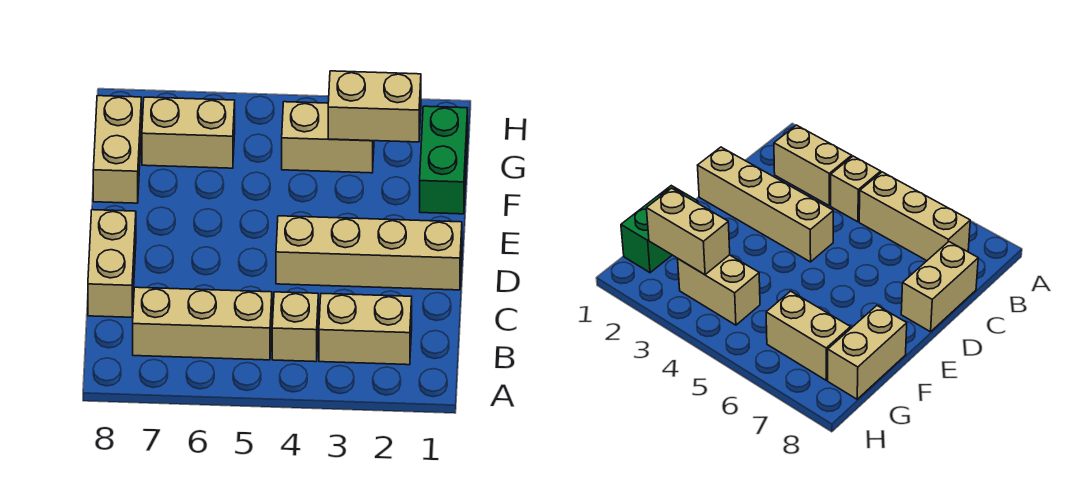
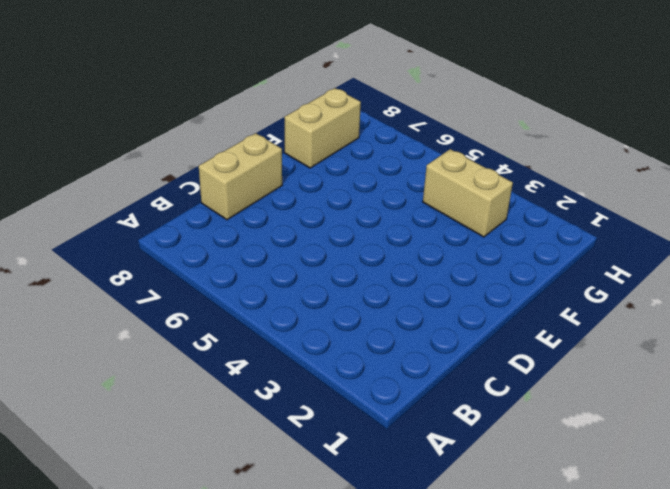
none -> tan brick B2:B3 level 1
none -> tan brick B4 level 1

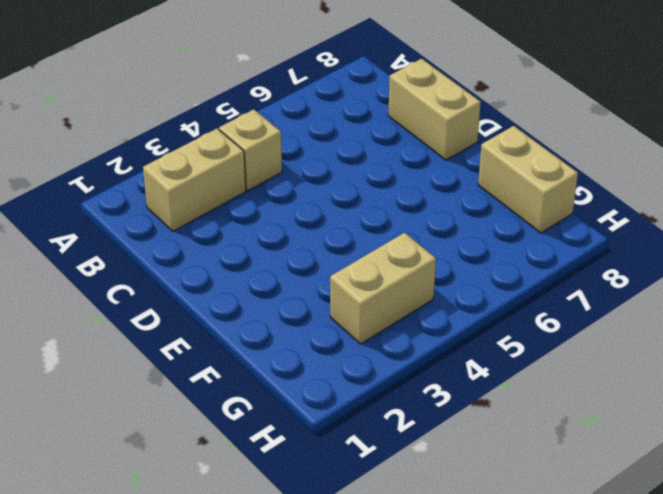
none -> tan brick B5:B7 level 1
none -> tan brick D1:D4 level 1

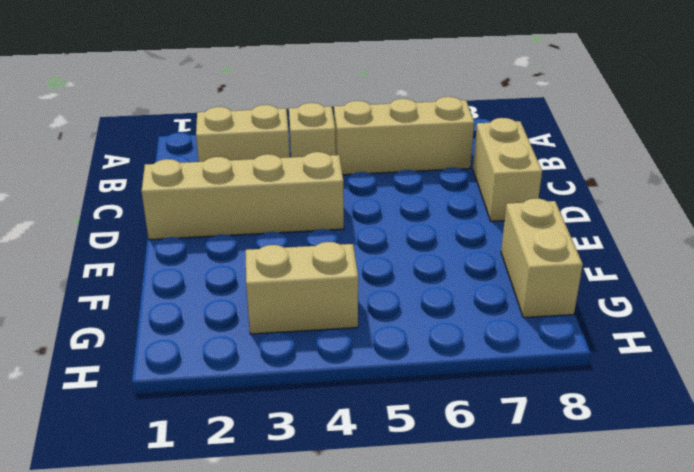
none -> green brick F1:G1 level 1
none -> tan brick G6:G7 level 1

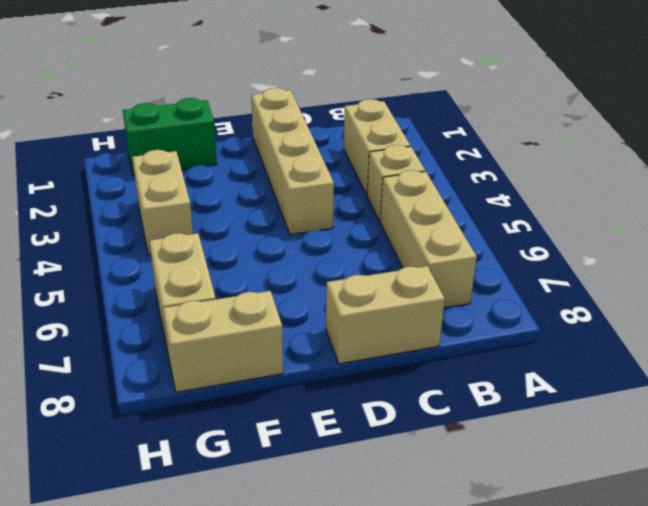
none -> tan brick G2:G3 level 2

